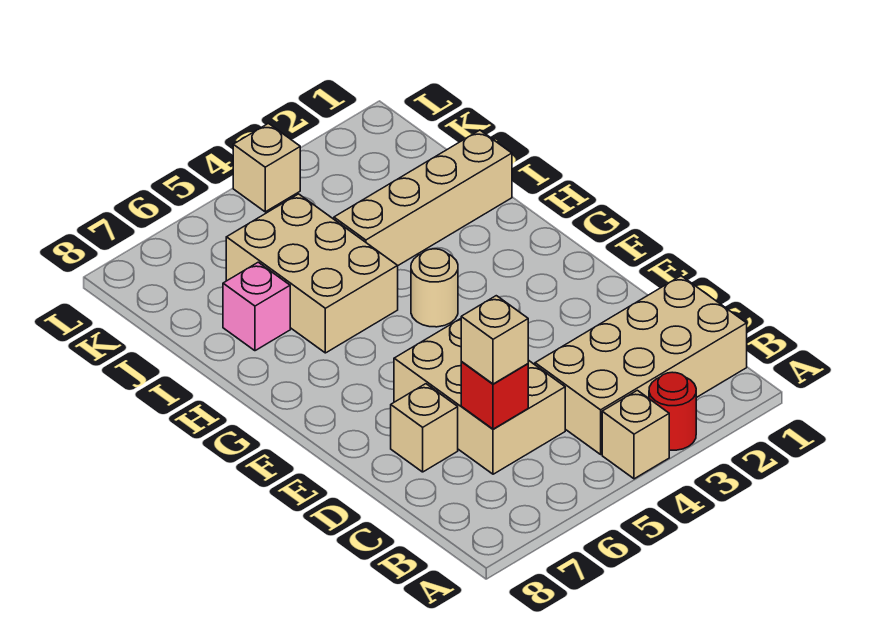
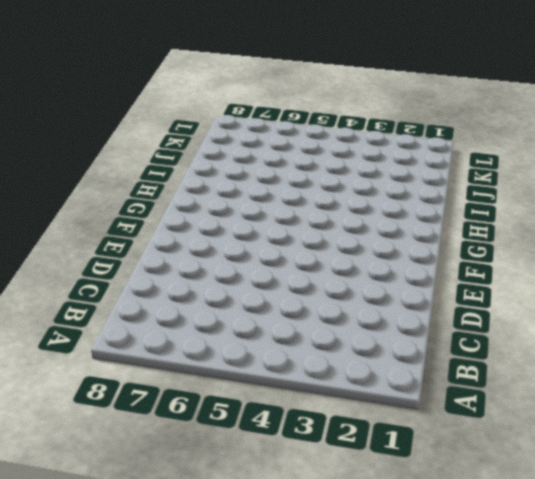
none -> red round brick A3 level 1
none -> tan brick A4 level 1
none -> tan brick B1:C4 level 1

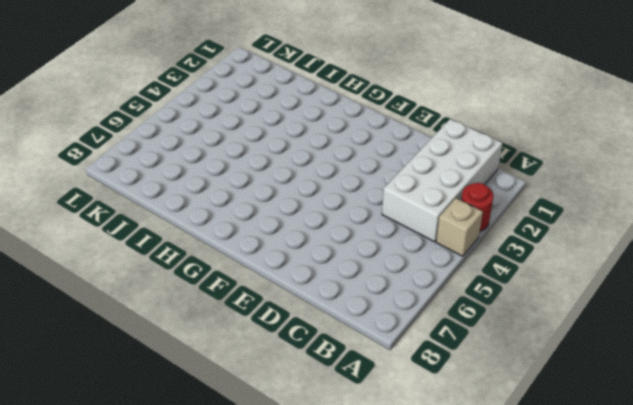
white brick B1:C4 level 1 -> tan brick B1:C4 level 1
none -> tan brick C5:E6 level 1
none -> tan brick D7 level 1
none -> tan round brick G4 level 1

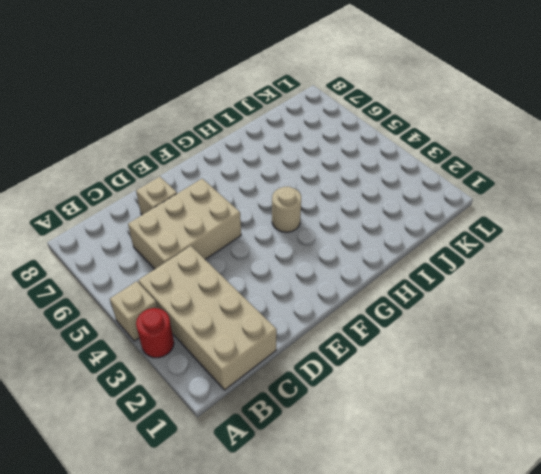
none -> tan brick H5:J6 level 1
none -> tan brick I1:I4 level 1
none -> pink brick I7 level 1

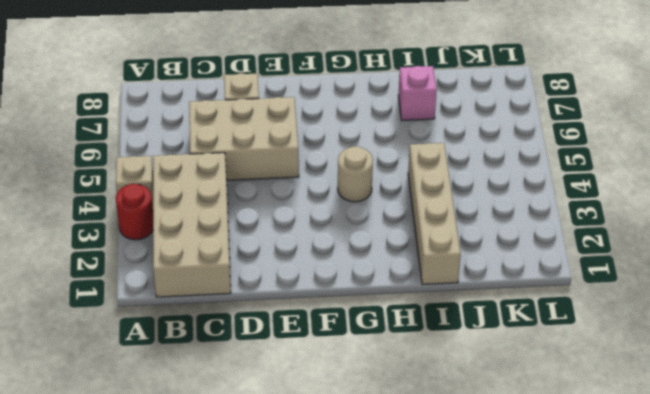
none -> tan brick H5:J6 level 1
none -> tan brick L4 level 1
none -> red brick C6 level 2

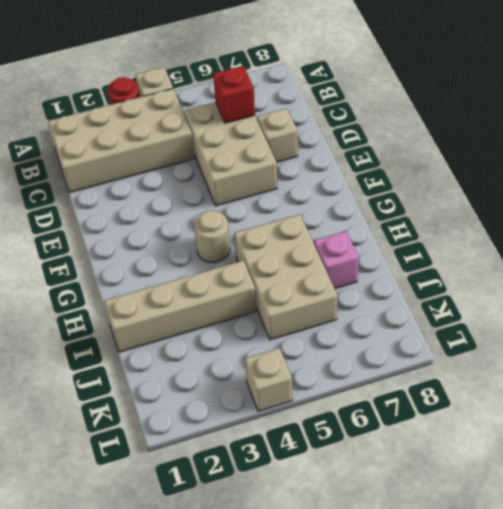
none -> tan brick C6 level 3

